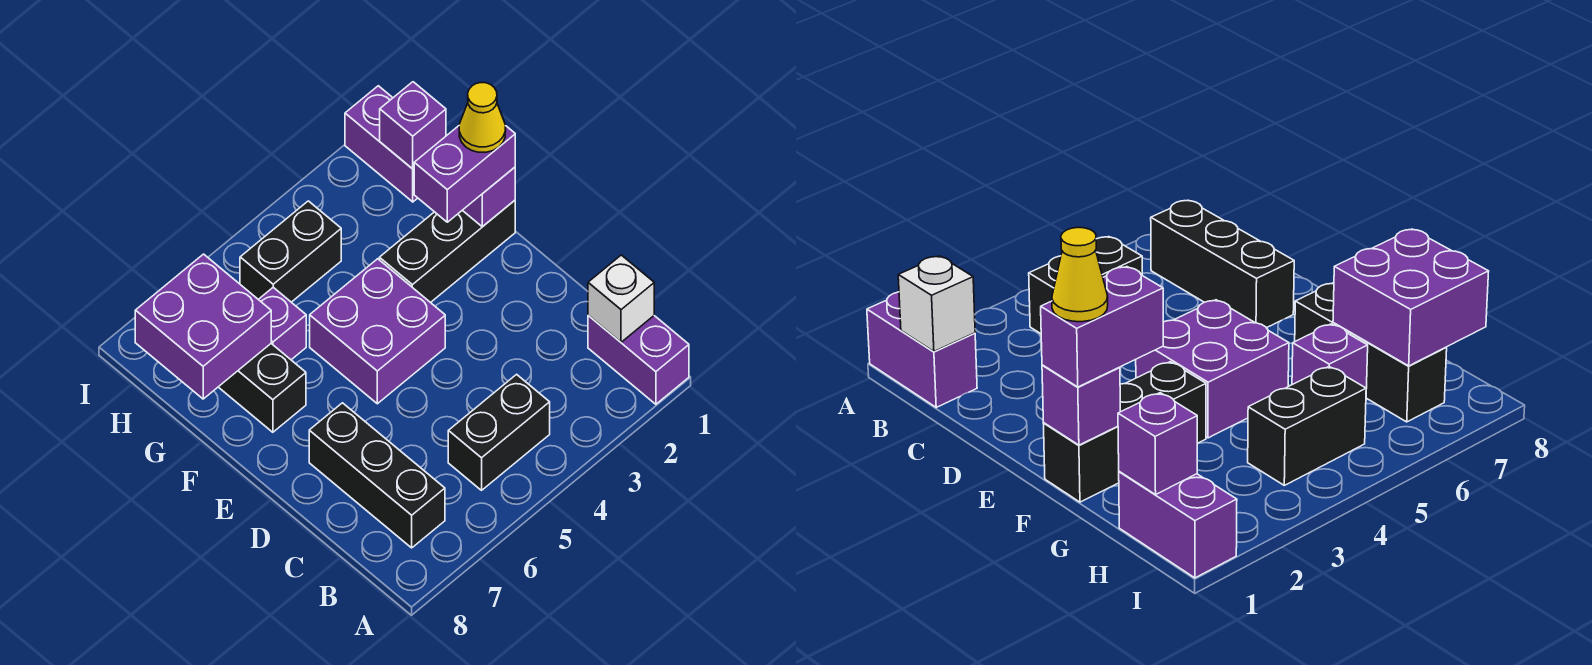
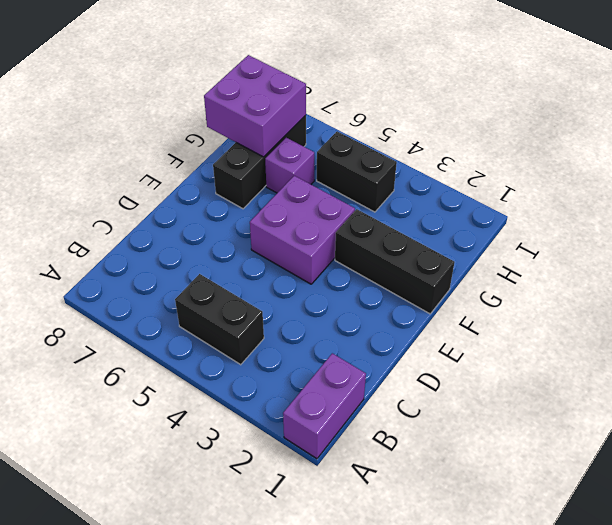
none -> black brick B7:D7 level 1
none -> purple brick H1:I1 level 1
none -> white brick B1 level 2

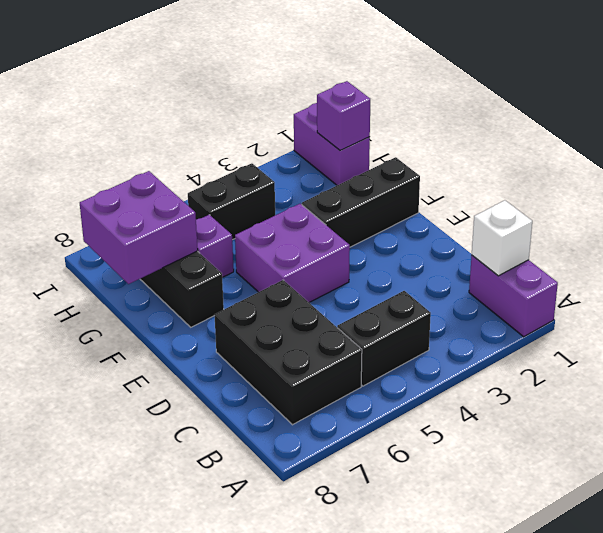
black brick B6:D7 level 1 -> black brick B7:D7 level 1
none -> purple brick F1 level 2
none -> purple brick F1:F2 level 3
none -> yellow cone F1 level 4

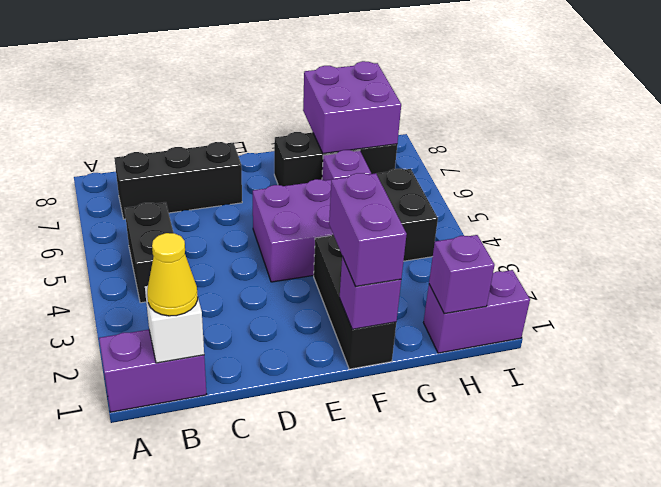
yellow cone B1 level 3 -> yellow cone F1 level 4

